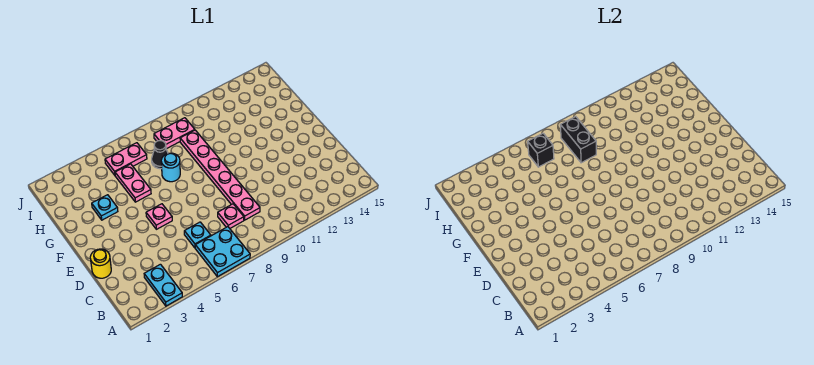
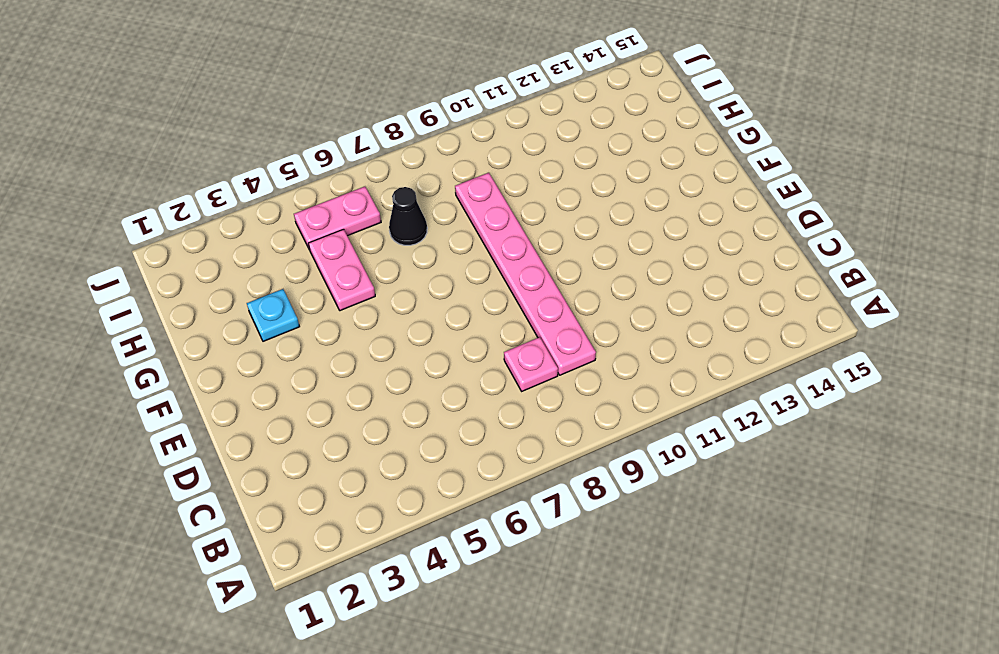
none -> cyan plate A3:B3 level 1
none -> cyan plate A6:B7 level 1
none -> cyan plate C6 level 1

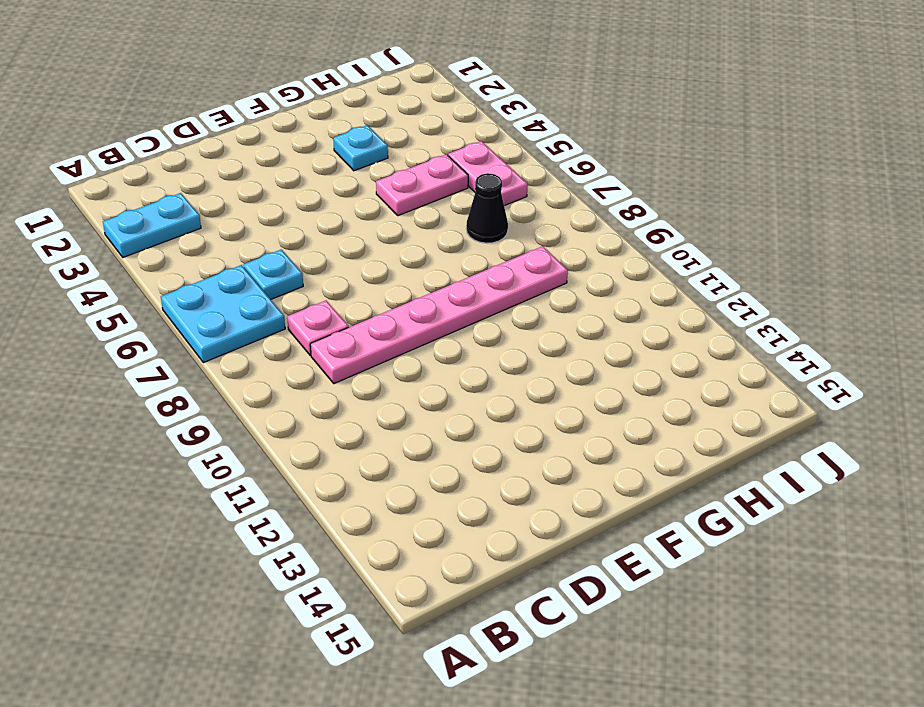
none -> yellow round brick D1 level 1
none -> pink plate E5 level 1
none -> cyan round brick G7 level 1

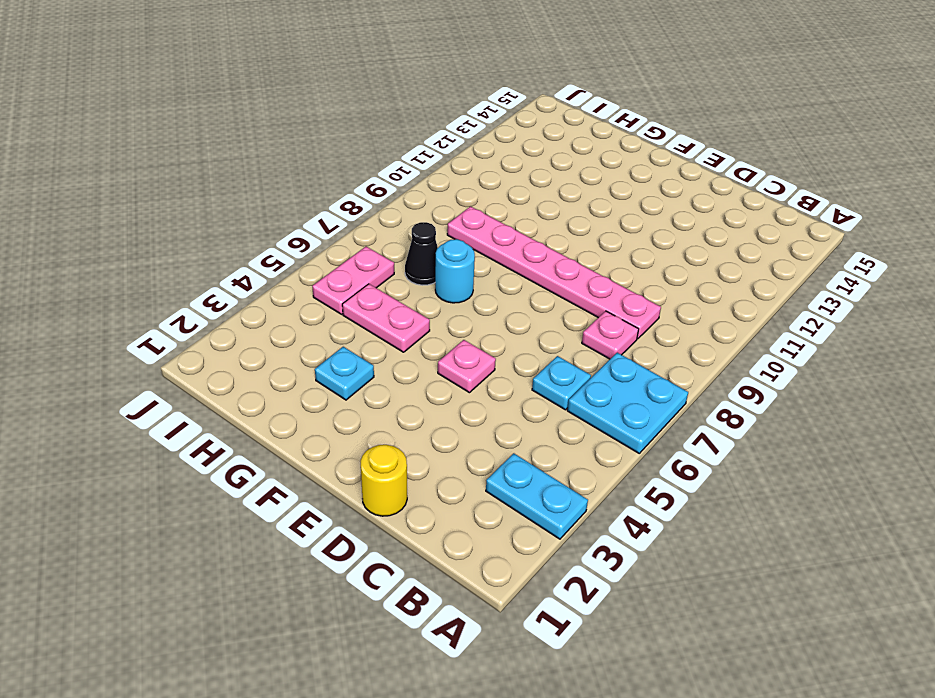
none -> pink plate I8:I9 level 1
none -> black brick H8:I8 level 2
none -> black brick I6 level 2

